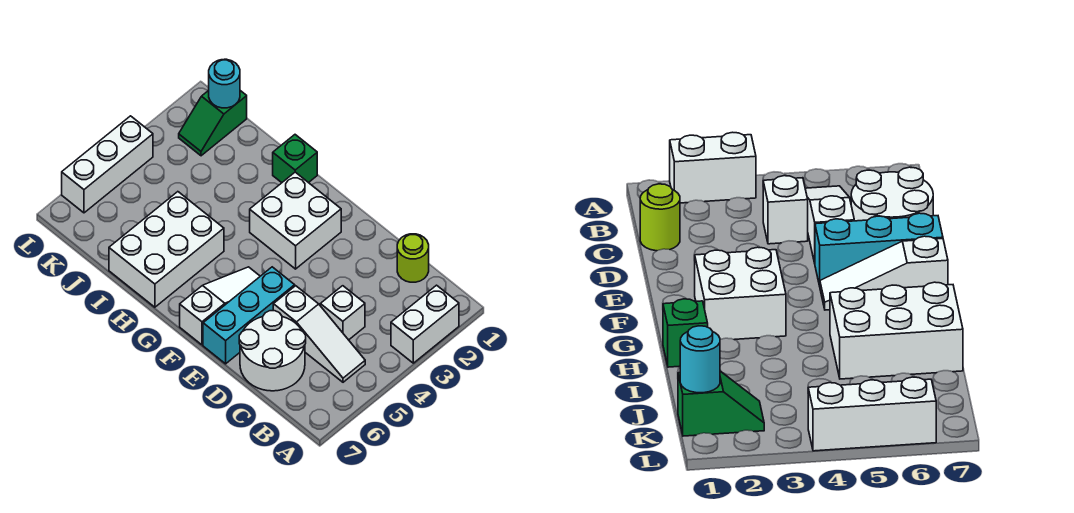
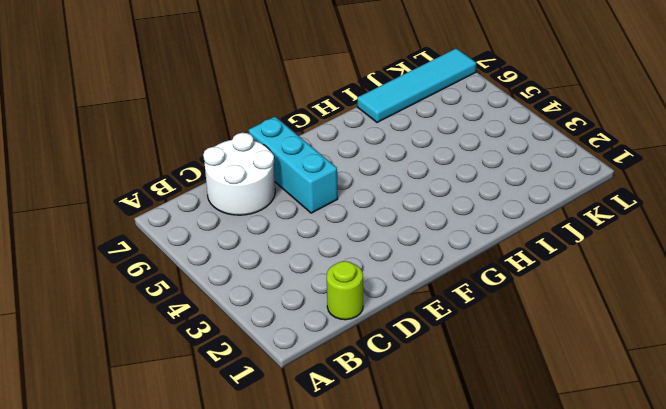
cyan tile I7:L7 level 1 -> white brick H5:I7 level 1
none -> white brick A2:A3 level 1
none -> white slope B5:D5 level 1 top D
none -> white brick C4 level 1

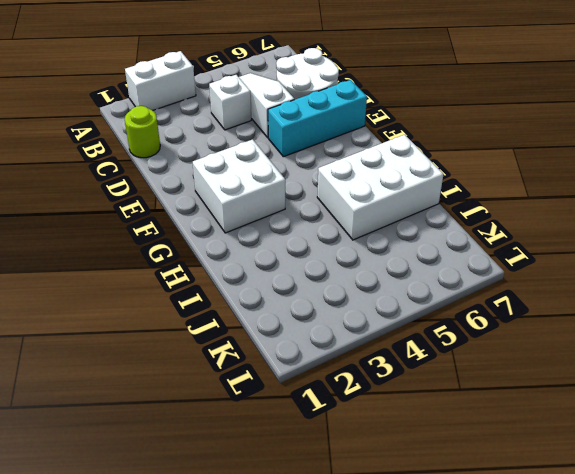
none -> white slope F5:F7 level 1 top 7
none -> green brick H1 level 1
none -> green slope K1:K2 level 1 top 1

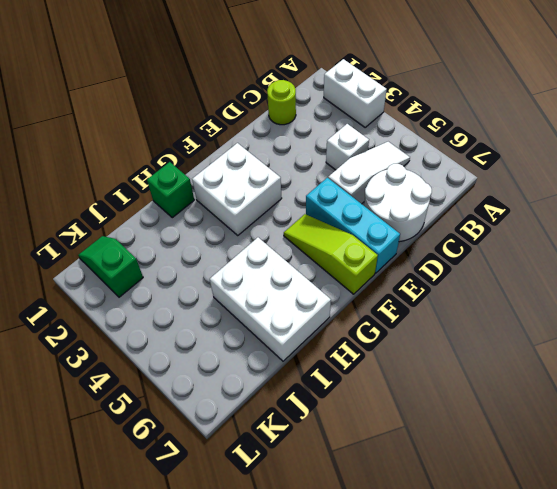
lime slope F5:F7 level 1 top 7 -> white slope F5:F7 level 1 top 7
green slope K1:K2 level 1 top 2 -> green slope K1:K2 level 1 top 1
none -> white brick L4:L6 level 1
none -> cyan round brick K1 level 2

